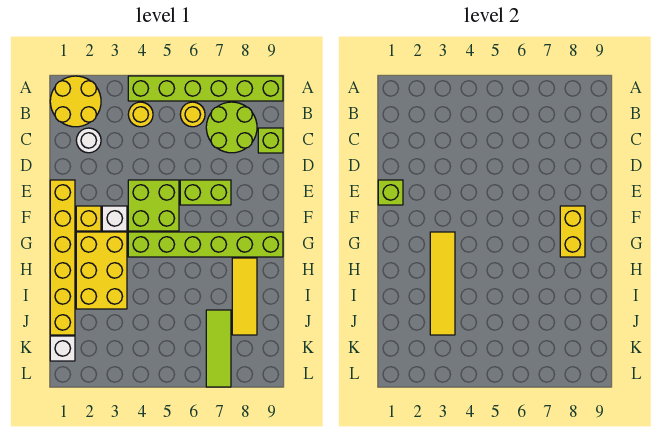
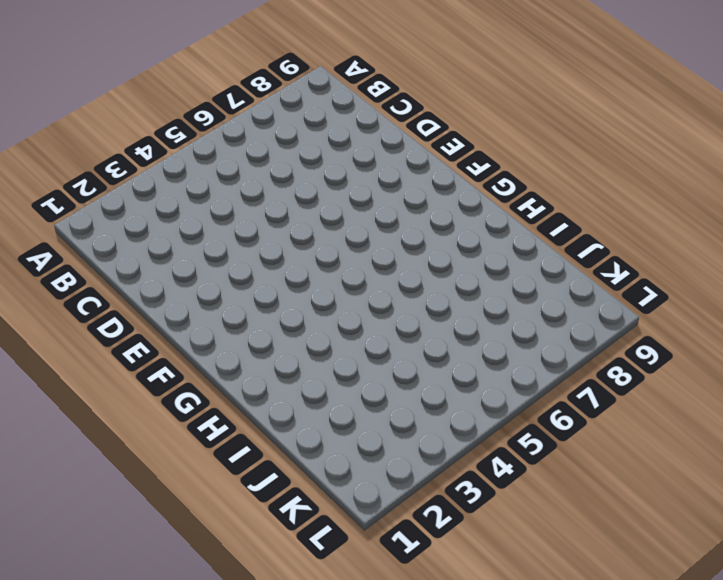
none -> yellow round brick A1:B2 level 1
none -> lime brick A4:A9 level 1
none -> yellow round brick B4 level 1

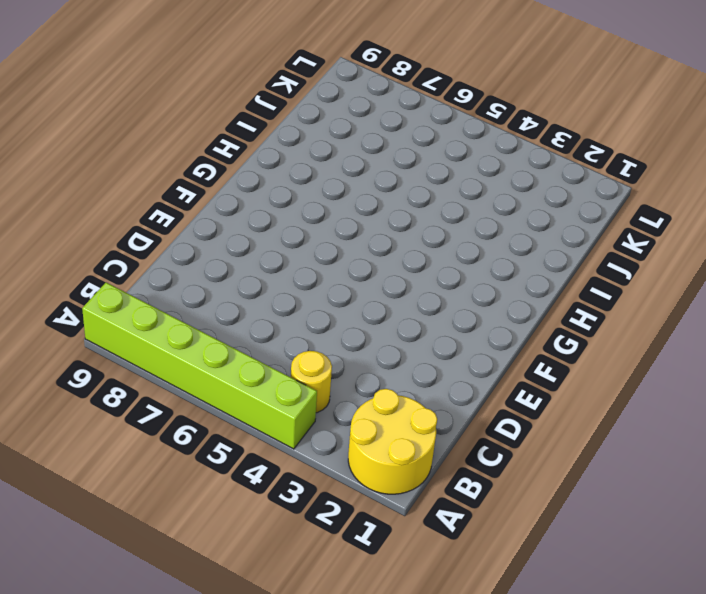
none -> yellow round brick B6 level 1
none -> lime round brick B7:C8 level 1
none -> white round brick C2 level 1

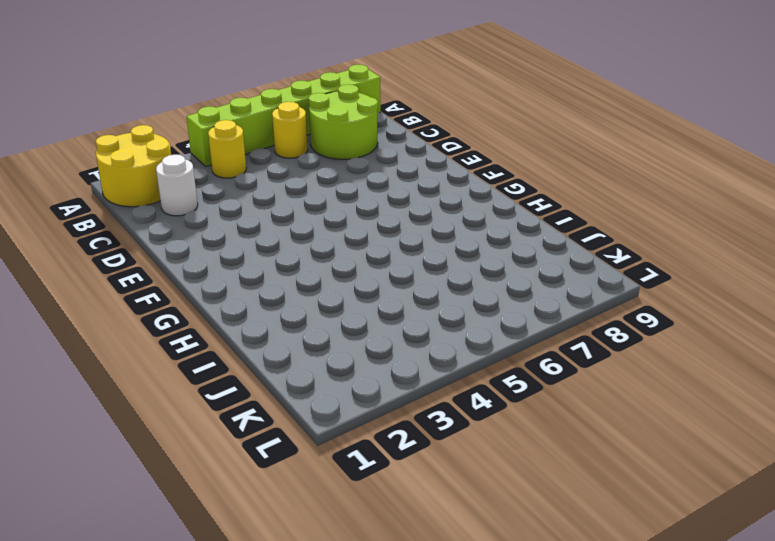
none -> lime brick C9 level 1
none -> yellow brick E1:J1 level 1
none -> lime brick E4:F5 level 1

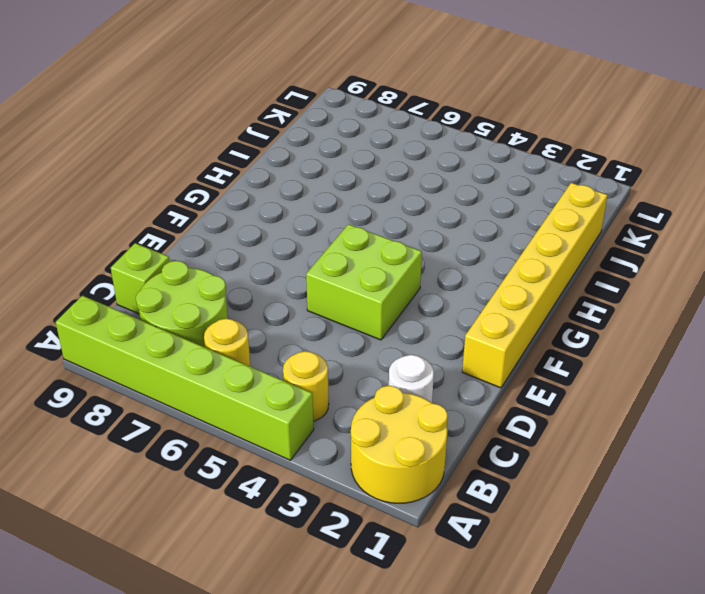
none -> lime brick E6:E7 level 1
none -> yellow brick F2 level 1
none -> white brick F3 level 1

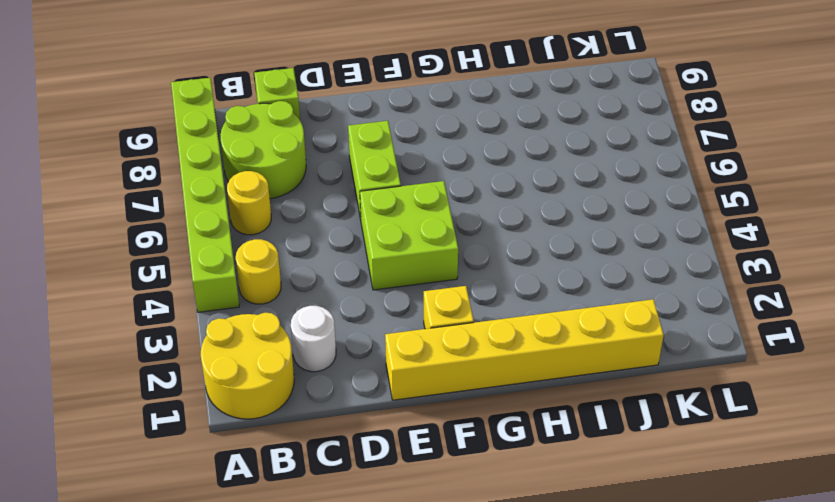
none -> white brick F3 level 1
none -> yellow brick G2:I3 level 1
none -> lime brick G4:G9 level 1

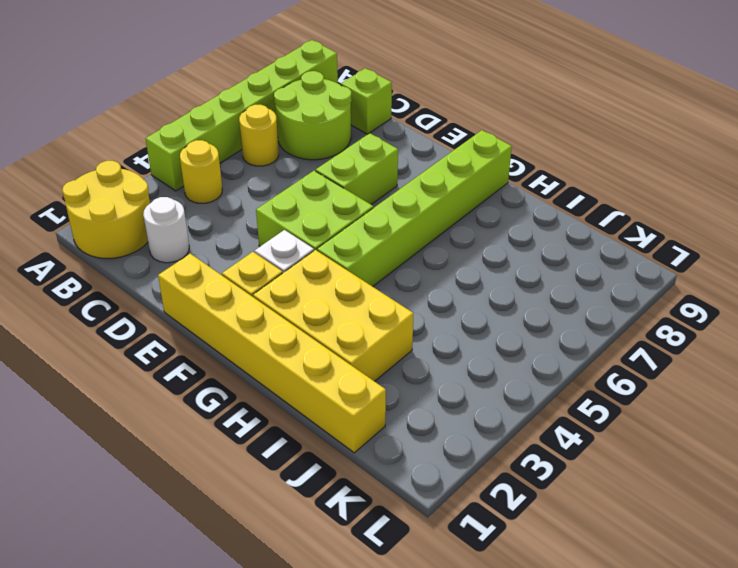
none -> yellow tile H8:J8 level 1
none -> lime tile J7:L7 level 1
none -> white brick K1 level 1

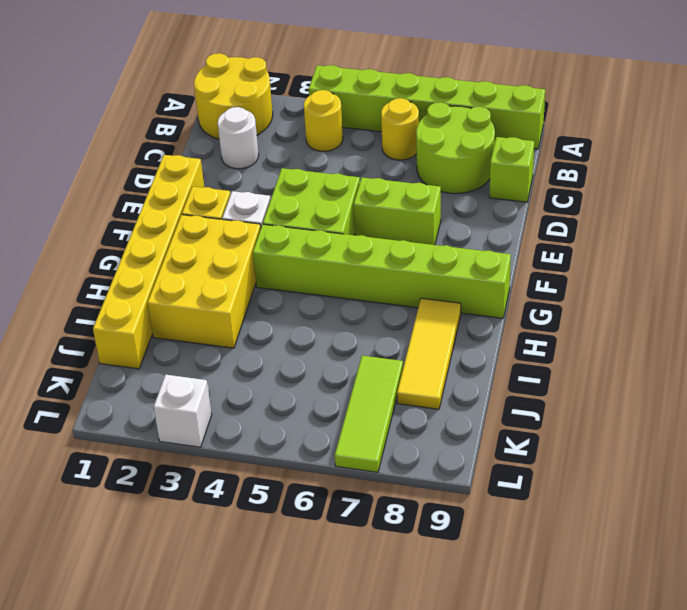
white brick L3 level 1 -> white brick K1 level 1
none -> lime brick E1 level 2
none -> yellow brick F8:G8 level 2
none -> yellow tile G3:J3 level 2

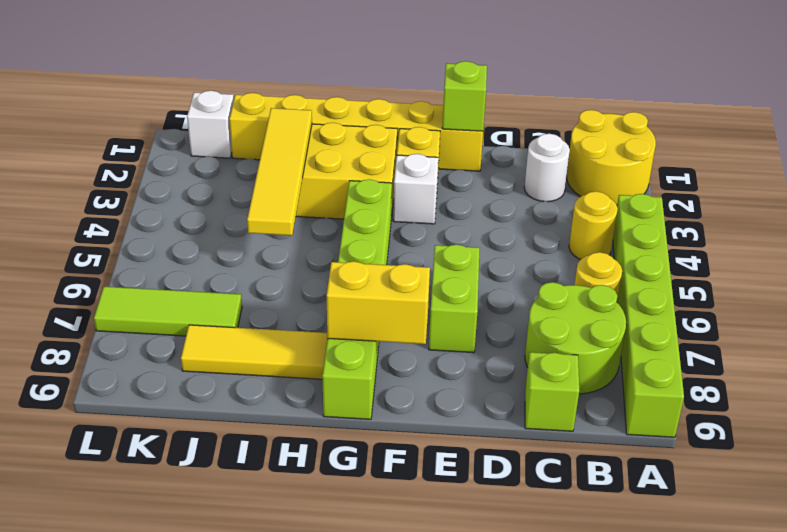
yellow tile I2:I5 level 2 -> yellow tile G3:J3 level 2
none -> lime brick E4:F5 level 1

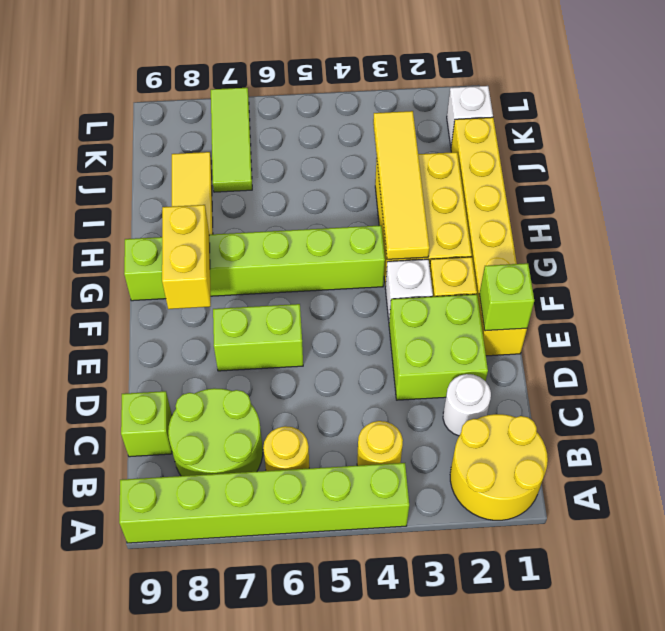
lime brick D2:E3 level 1 -> lime brick E4:F5 level 1

